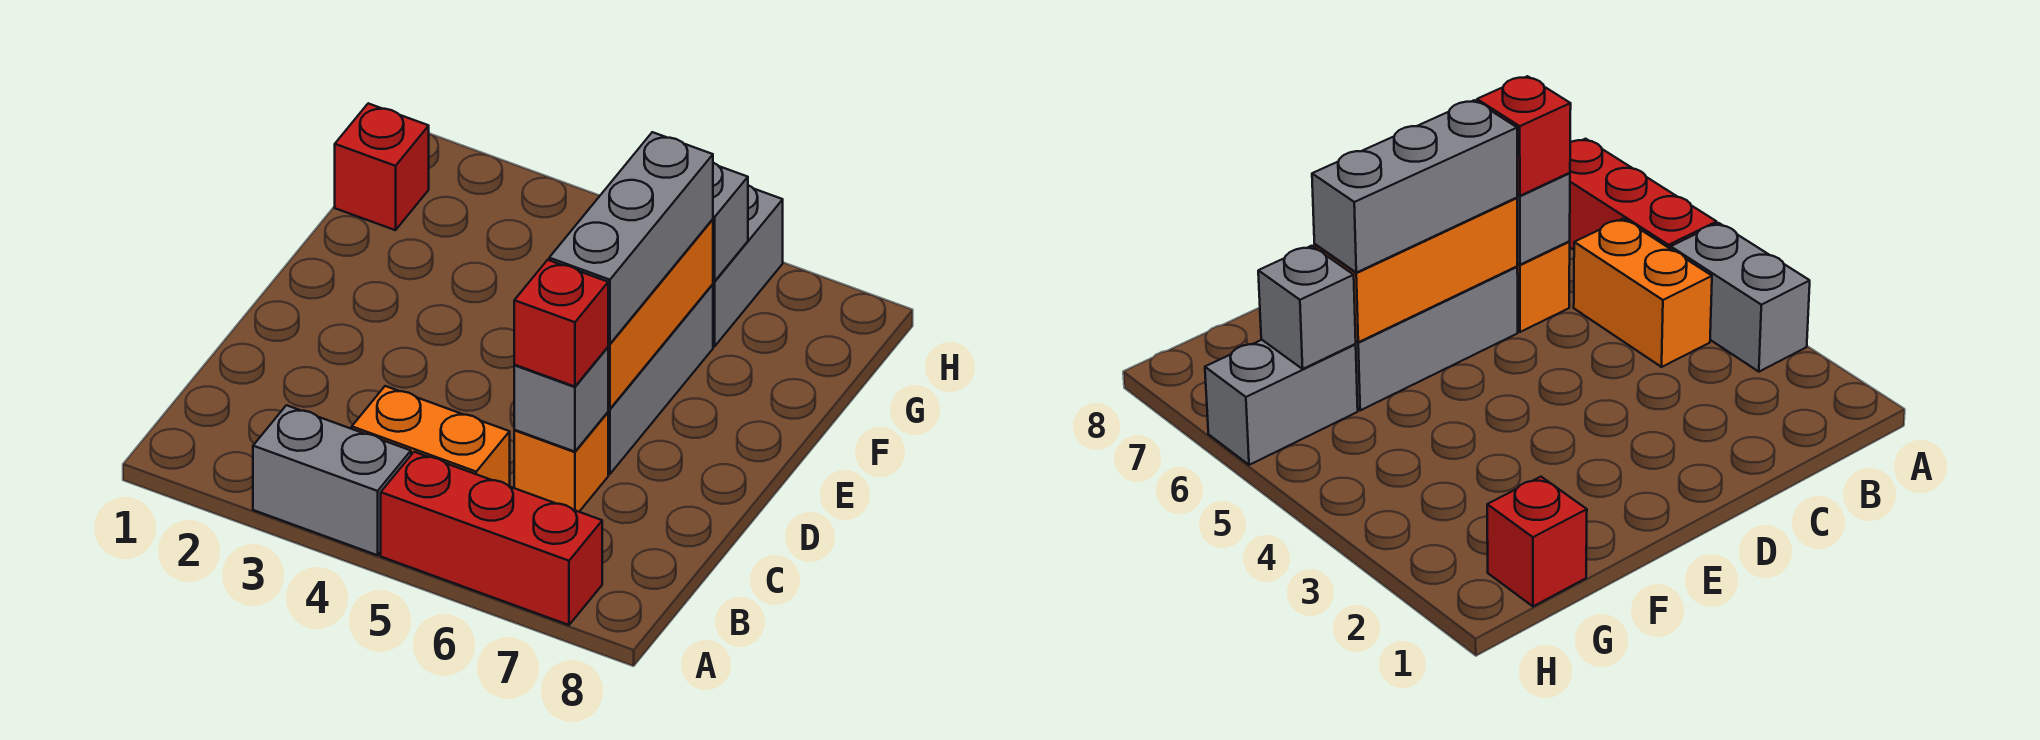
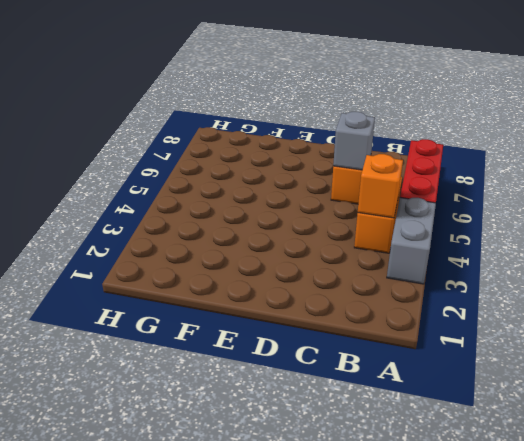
orange brick B4 level 2 -> none
none -> grey brick D6:F6 level 1
none -> red brick G1 level 1
none -> grey brick G6:H6 level 1

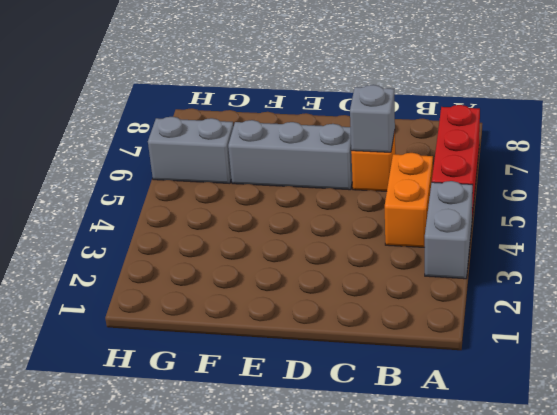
none -> red brick G1 level 1
none -> orange brick D6:F6 level 2
none -> grey brick G6 level 2

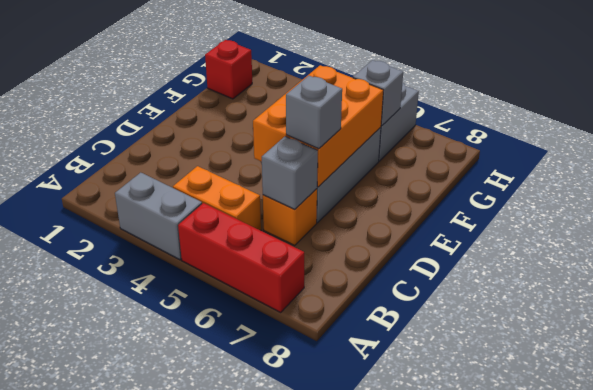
orange brick D5:F6 level 2 -> orange brick D6:F6 level 2
grey brick D6 level 3 -> grey brick D6:F6 level 3
none -> red brick C6 level 3

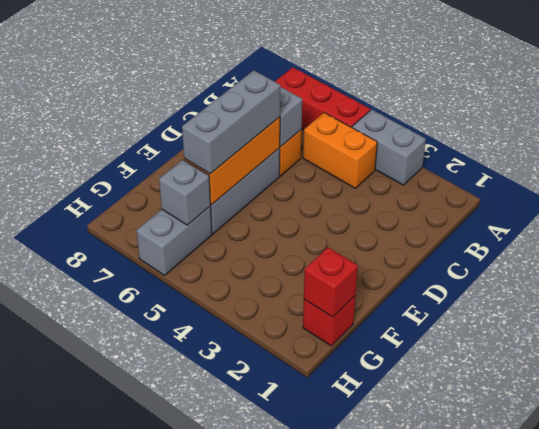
red brick G1 level 2 -> red brick C6 level 3

